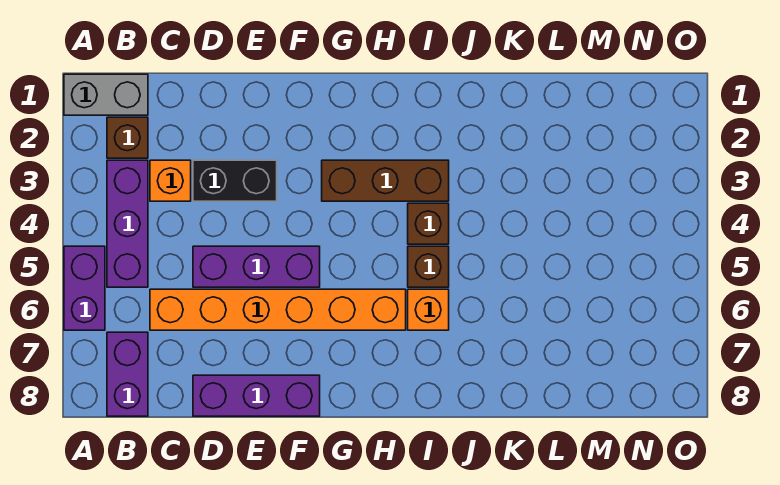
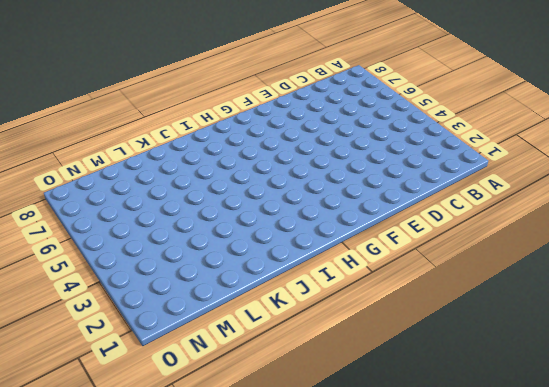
none -> grey brick A1:B1 level 1
none -> purple brick A5:A6 level 1
none -> brown brick B2 level 1

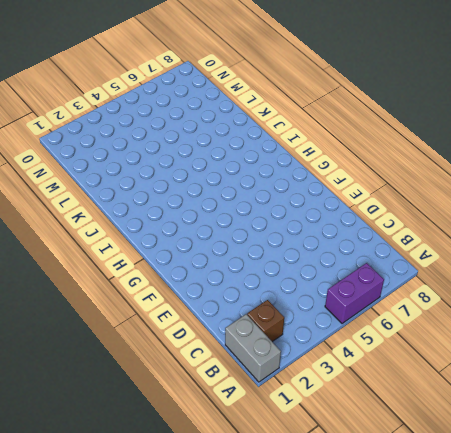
none -> purple brick B3:B5 level 1
none -> purple brick B7:B8 level 1
none -> orange brick C3 level 1

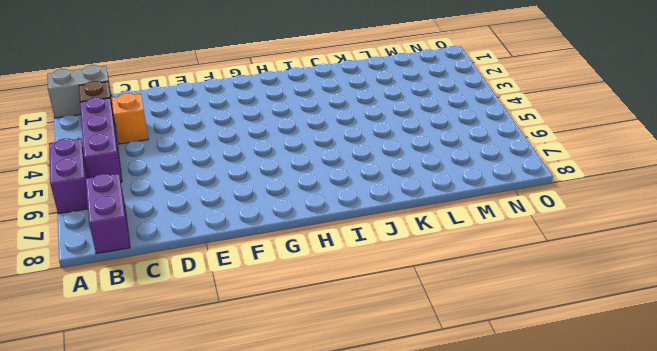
none -> orange brick C6:H6 level 1
none -> black brick D3:E3 level 1
none -> purple brick D5:F5 level 1

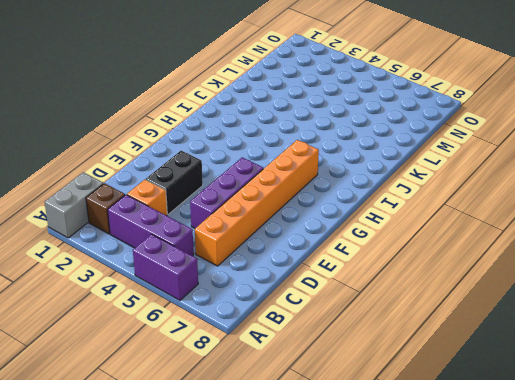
none -> purple brick B7:B8 level 1
none -> purple brick D8:F8 level 1
none -> brown brick G3:I3 level 1

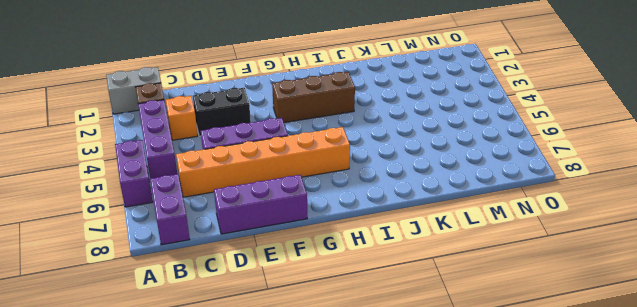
none -> brown brick I4 level 1
none -> brown brick I5 level 1
none -> orange brick I6 level 1

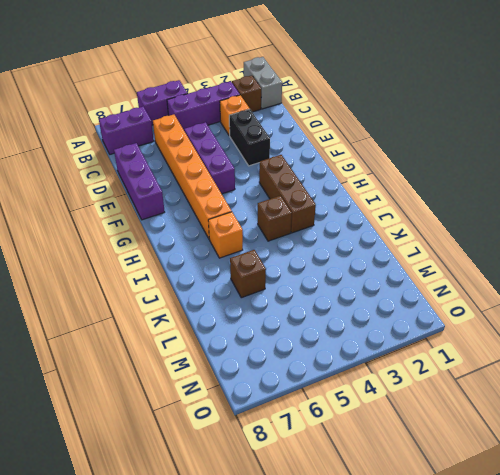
brown brick K6 level 1 -> brown brick I5 level 1

